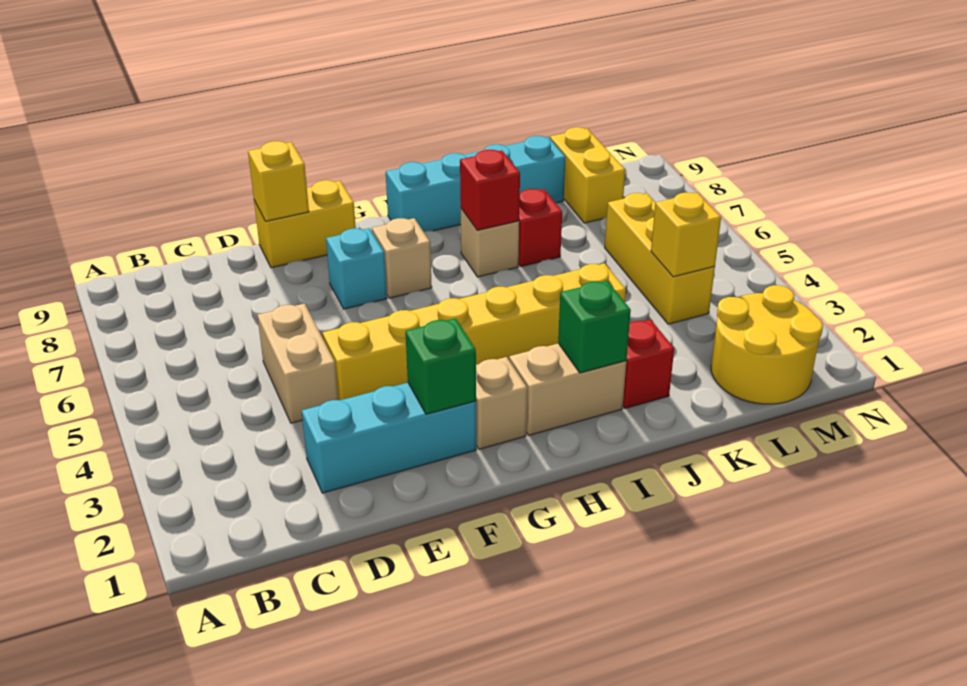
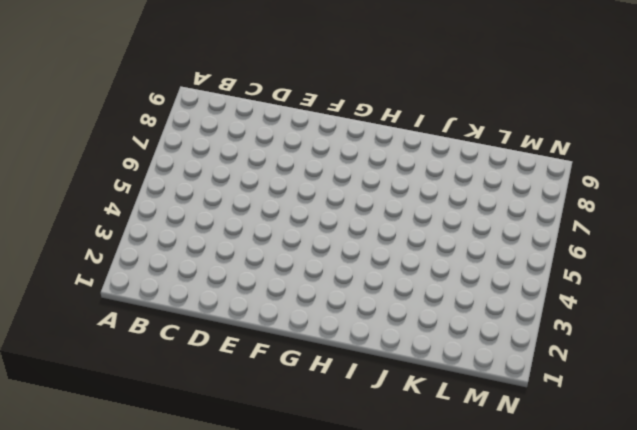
none -> cyan brick D2:F2 level 1
none -> tan brick D4:D5 level 1
none -> yellow brick E4:J4 level 1

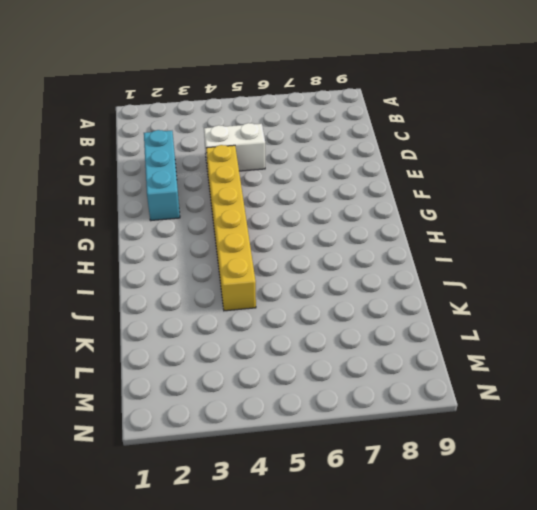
white brick D4:D5 level 1 -> tan brick D4:D5 level 1
none -> yellow brick E9:F9 level 1
none -> cyan brick F7 level 1
none -> tan brick G2 level 1

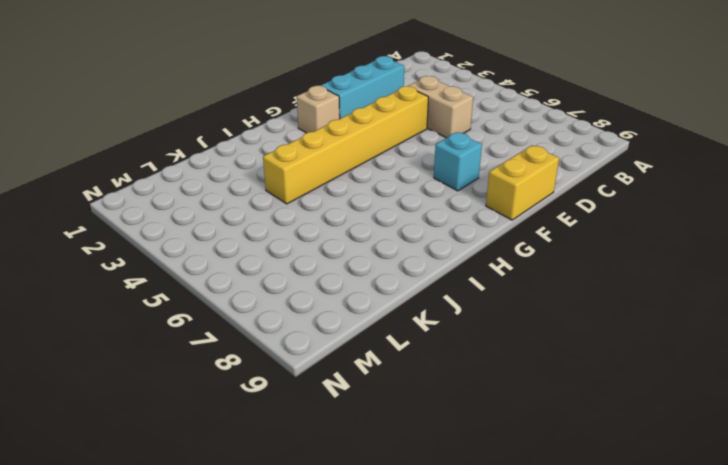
none -> tan brick G7 level 1
none -> tan brick H2:I2 level 1
none -> cyan brick H9:K9 level 1

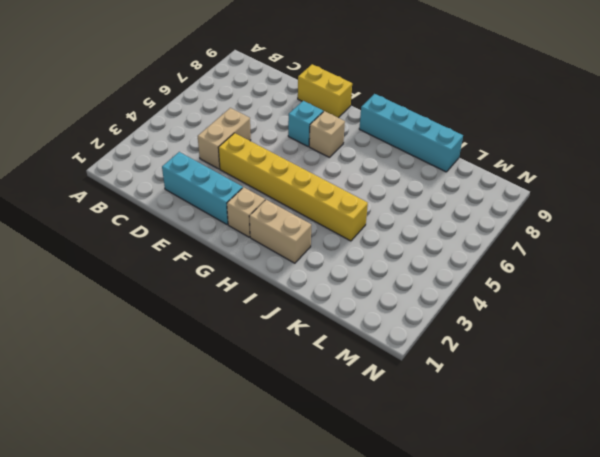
none -> tan brick I7 level 1
none -> red brick J2 level 1
none -> red brick J7 level 1

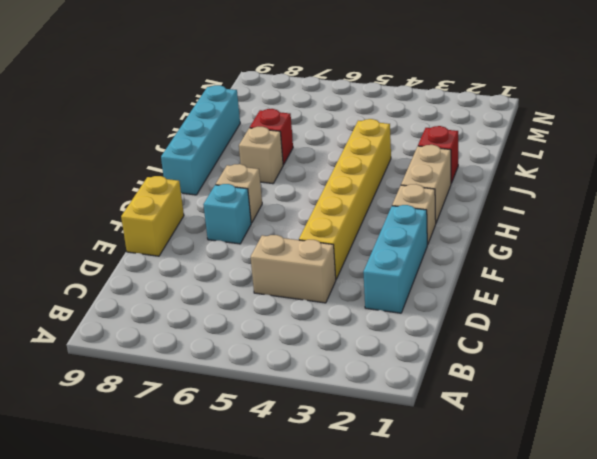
none -> yellow round brick L1:M2 level 1
none -> yellow brick L4:L6 level 1
none -> yellow brick L8:L9 level 1

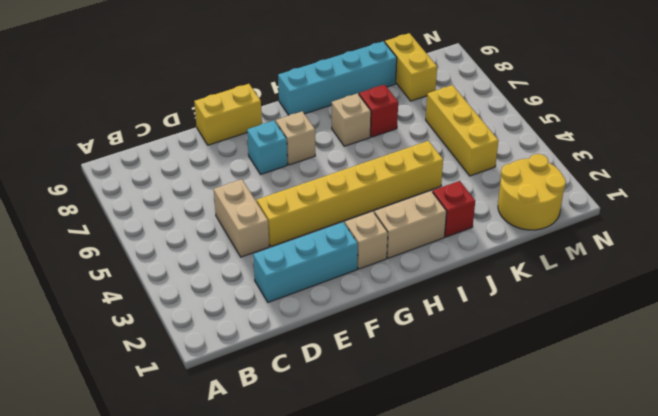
none -> yellow brick E9 level 2
none -> green brick F2 level 2
none -> green brick I2 level 2

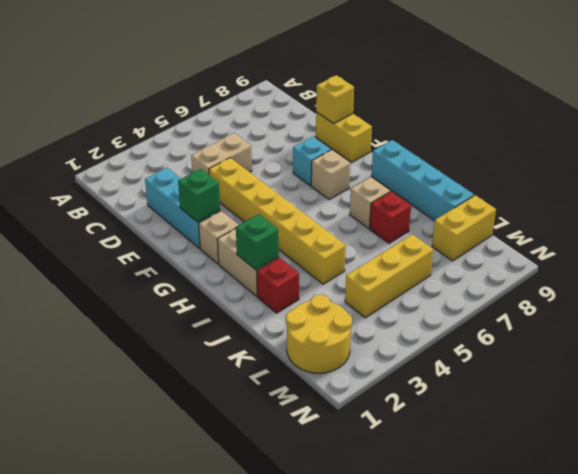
none -> red brick I7 level 2
none -> yellow brick L4 level 2

